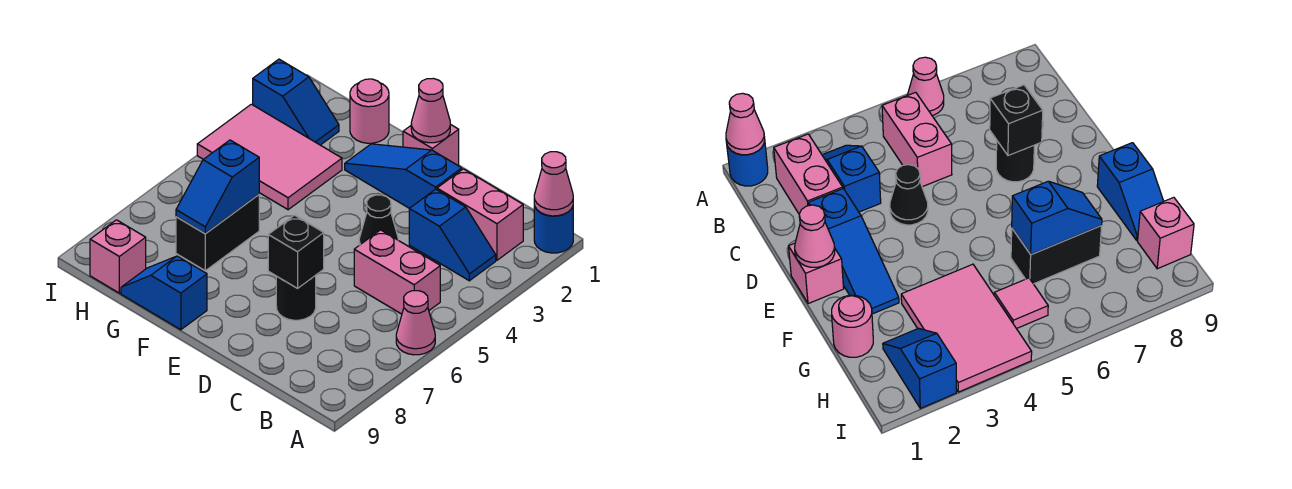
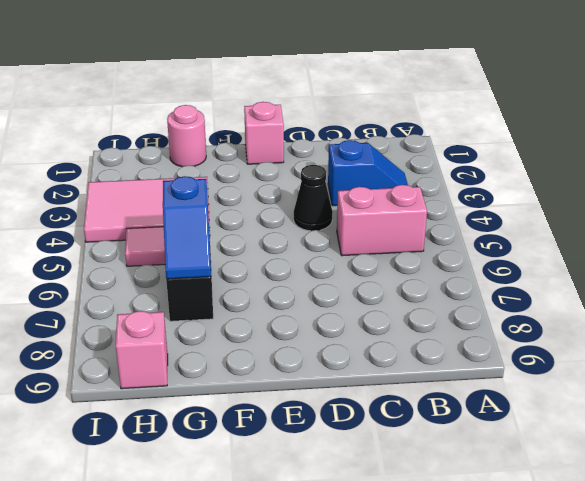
none -> blue round brick A1 level 1
none -> pink cone A6 level 1
none -> pink brick B2:C2 level 1

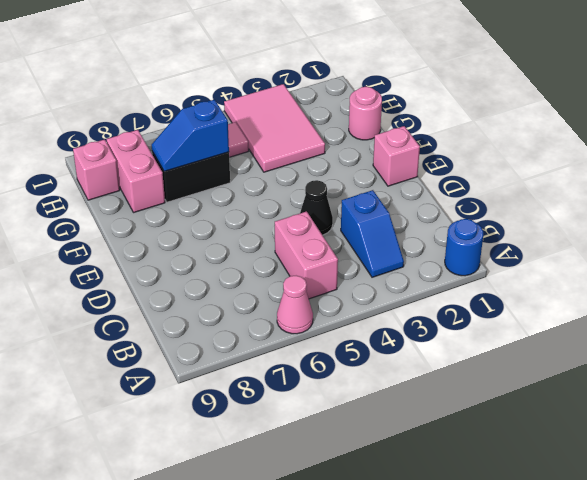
pink brick G8:H8 level 1 -> pink brick B2:C2 level 1
none -> blue slope D2:F2 level 1 top D
none -> black round brick D7 level 1
none -> blue slope F9:G9 level 1 top F

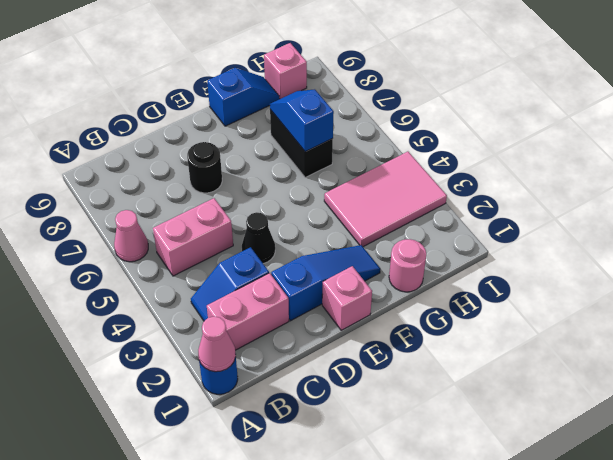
none -> blue slope H2:I2 level 1 top I
none -> pink tile H5 level 1
none -> black brick D7 level 2

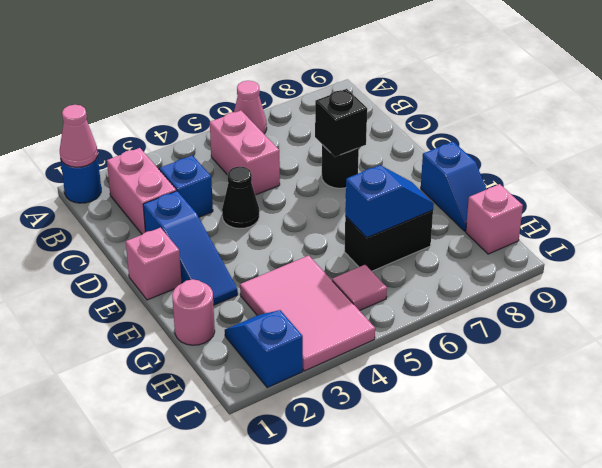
none -> pink cone E1 level 2

